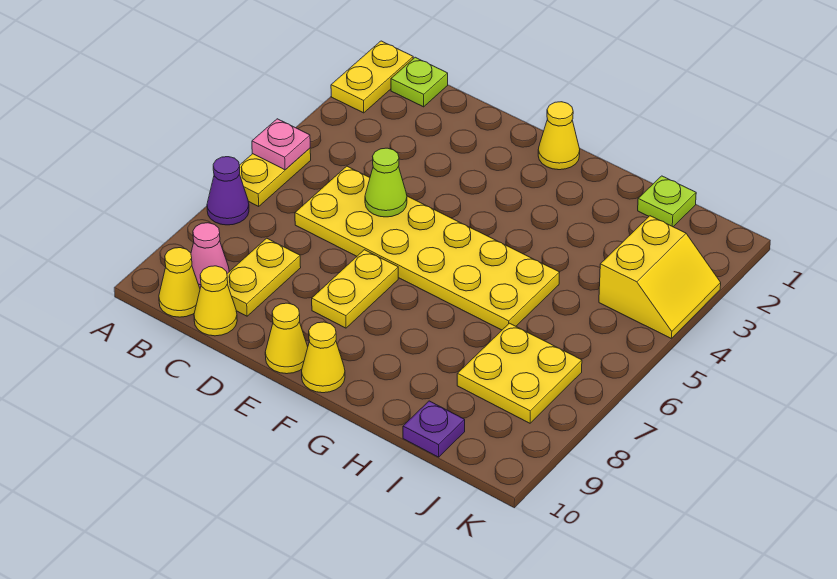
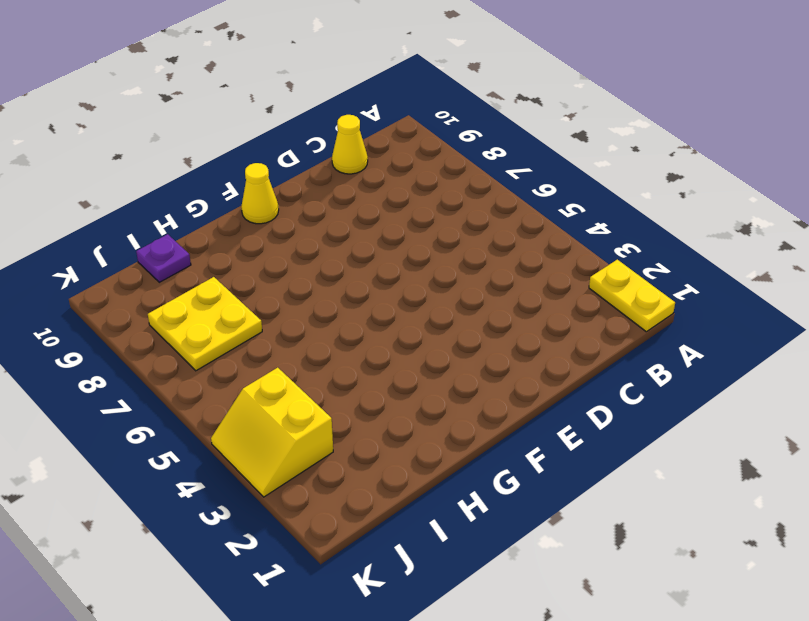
none -> yellow plate A5:A6 level 1
none -> purple cone A7 level 1
none -> lime plate B1 level 1

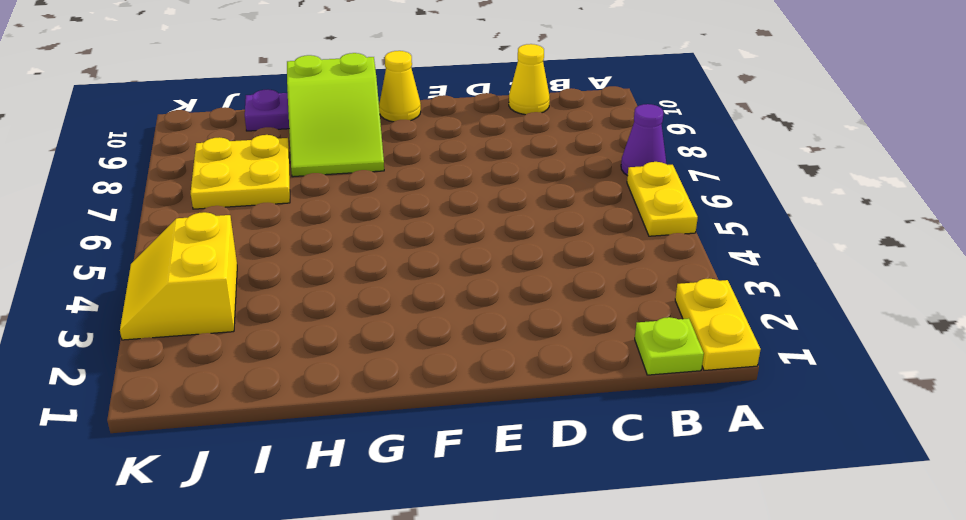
lime slope G8:H10 level 1 top 10 -> none
none -> pink cone B9 level 1
none -> yellow cone B10 level 1
none -> yellow plate C5:H6 level 1

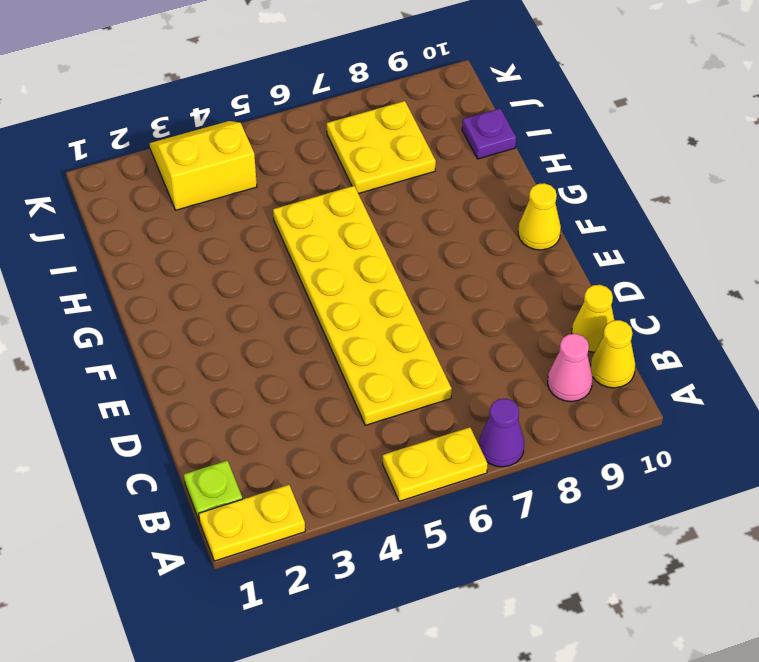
none -> yellow plate C8:C9 level 1
none -> yellow plate E7:E8 level 1
none -> yellow cone E10 level 1

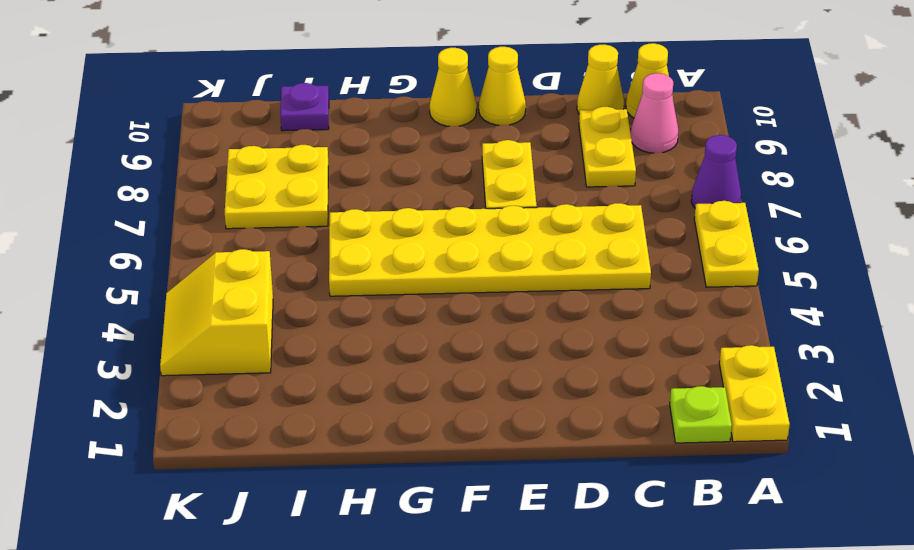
none -> yellow cone F1 level 1
none -> lime plate I1 level 1
none -> pink plate A5 level 2

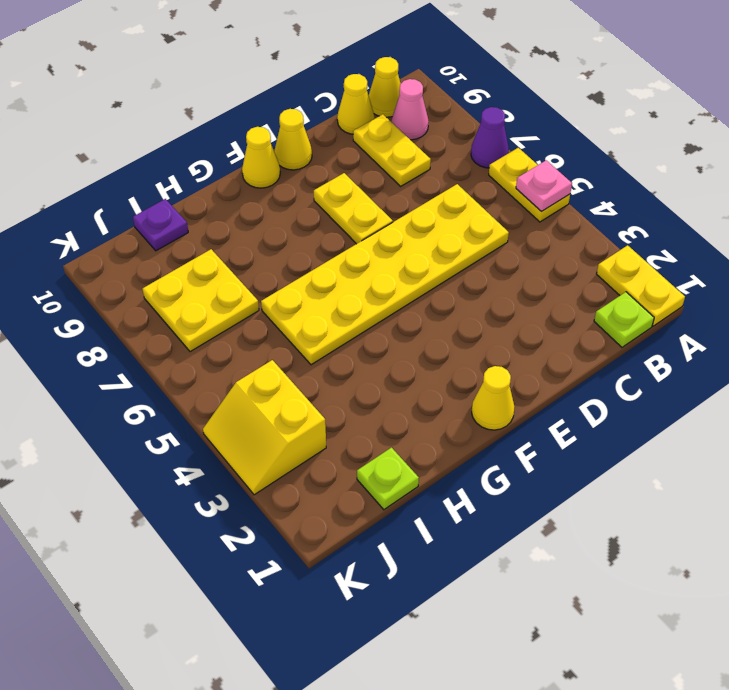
none -> lime cone D5 level 2

